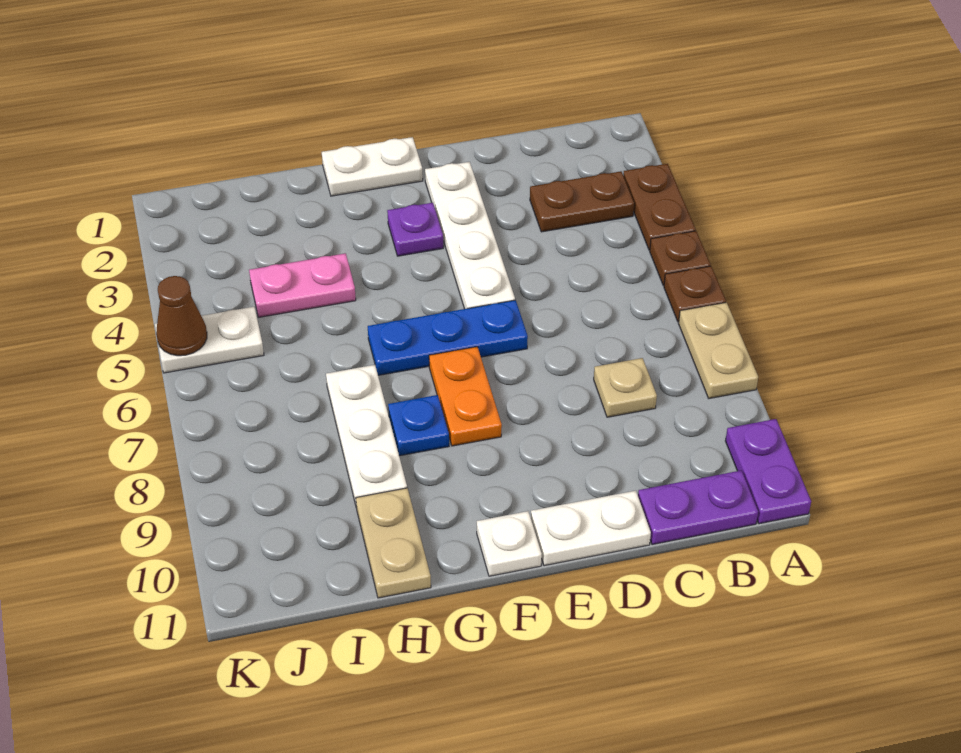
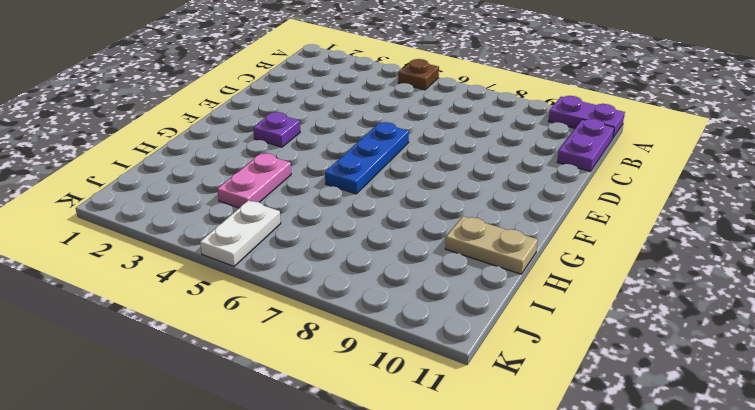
none -> brown plate A3:A4 level 1
none -> brown plate A6 level 1
none -> tan plate A7:A8 level 1

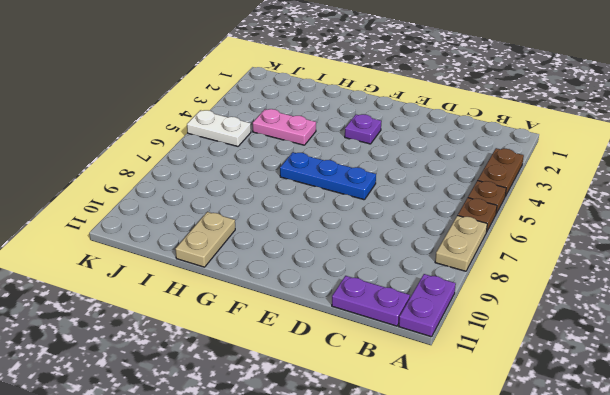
none -> brown plate B3:C3 level 1
none -> tan plate C8 level 1
none -> white plate D11:E11 level 1

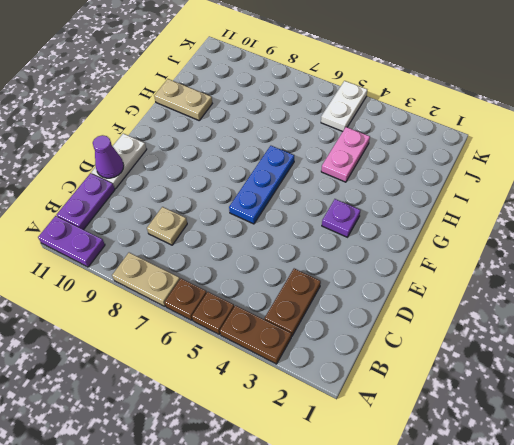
purple cone D11 level 2 -> none
none -> white plate E2:E5 level 1
none -> white plate F1:G1 level 1
none -> orange plate F7:F8 level 1

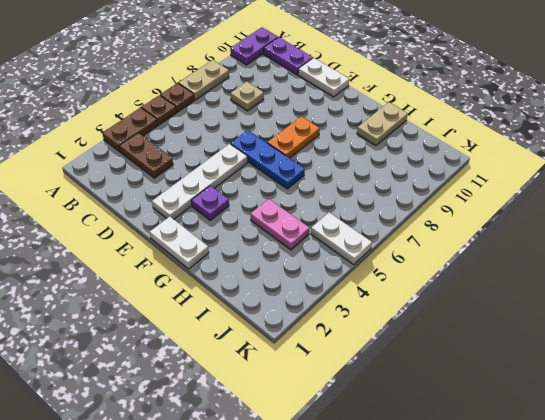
none -> white plate F11 level 1
none -> blue plate G8 level 1
none -> white plate H7:H9 level 1

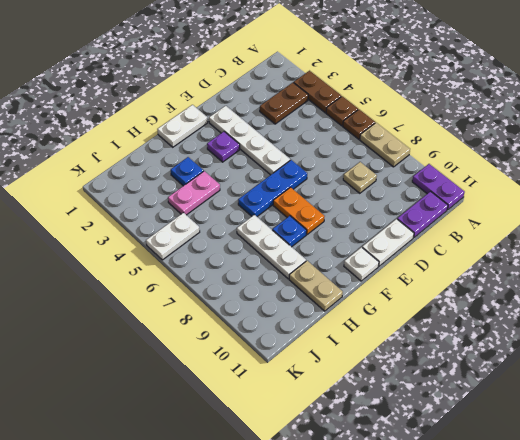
blue plate H3 level 1 -> none
none -> brown cone K5 level 2

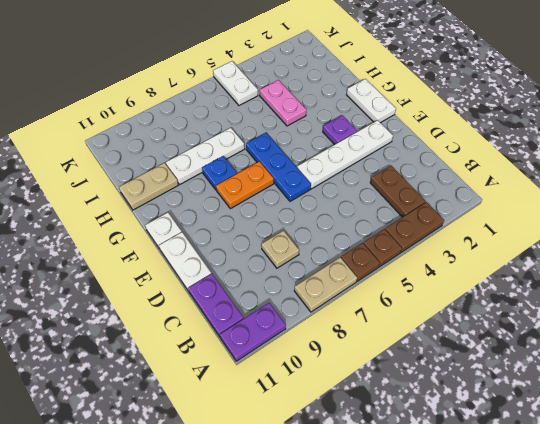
none -> brown cone K5 level 2

